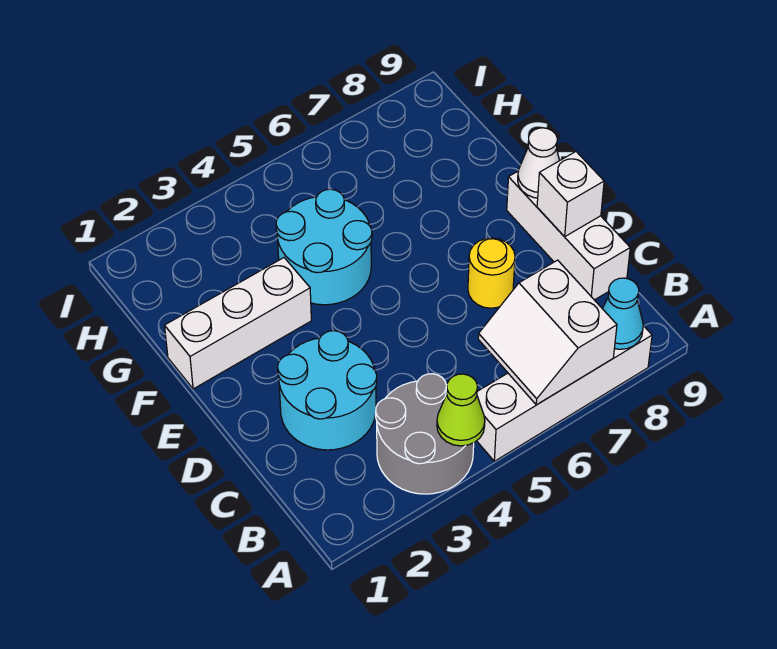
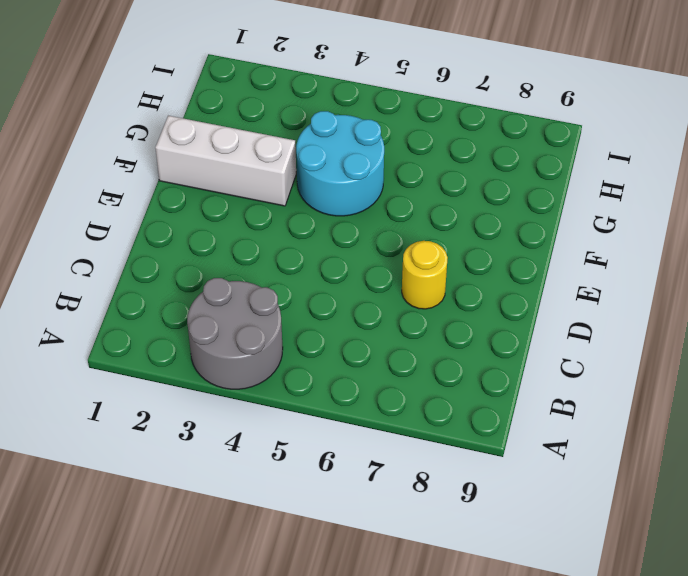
none -> white brick A5:A8 level 1
none -> cyan round brick C2:D3 level 1
none -> white brick C9:E9 level 1

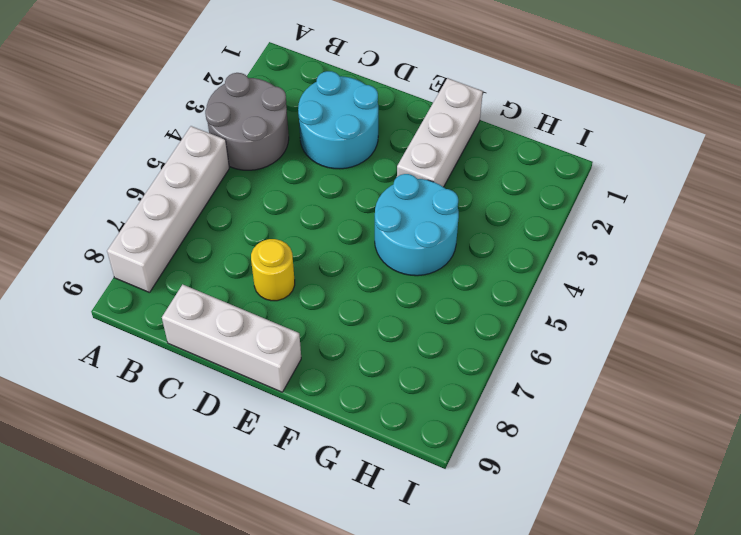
none -> lime cone A4 level 2
none -> white slope A6:B7 level 2 top 7
none -> cyan cone A8 level 2

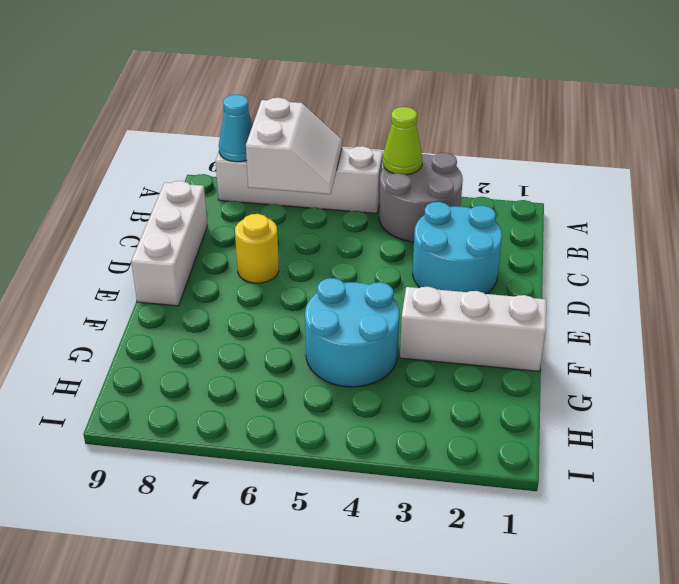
none -> white brick D9 level 2
none -> white cone E9 level 2

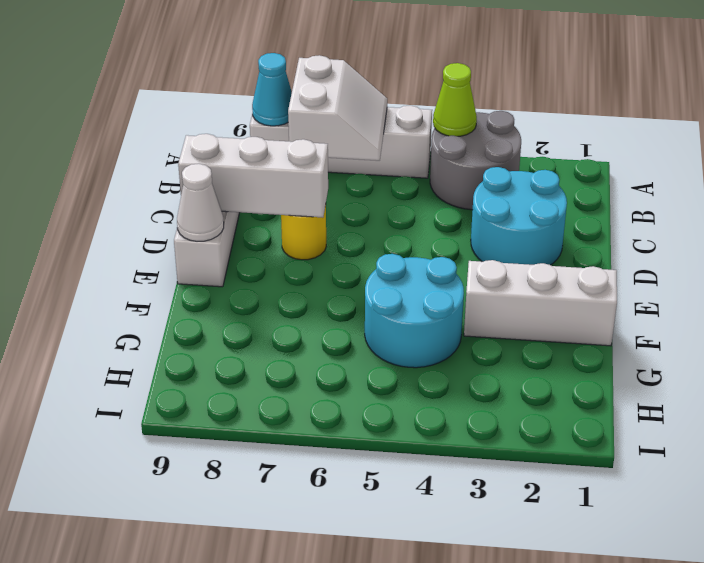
white brick D7:D9 level 2 -> white brick D9 level 2

